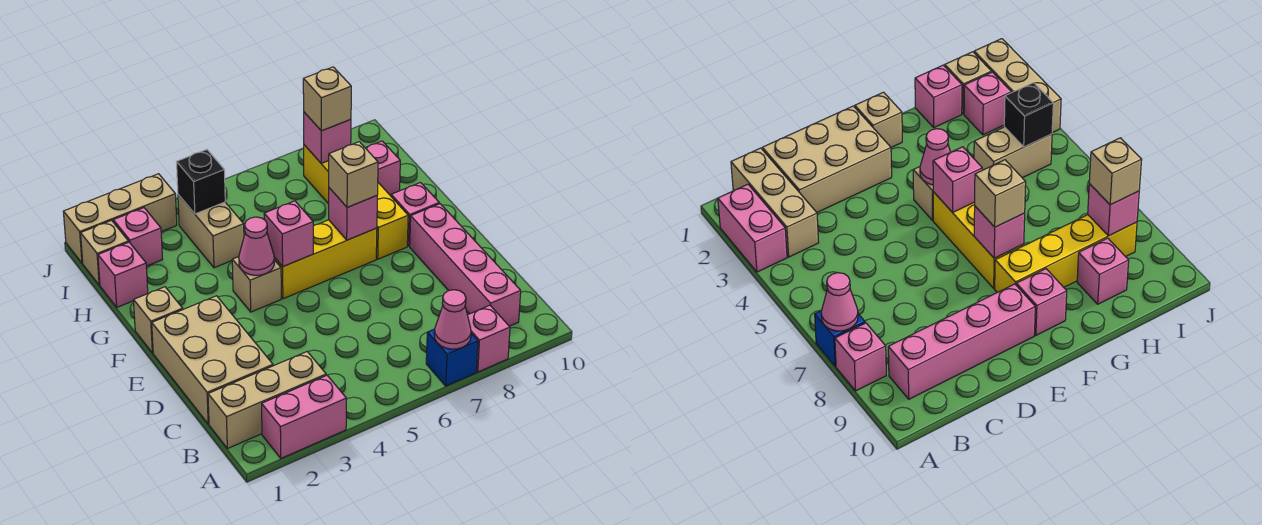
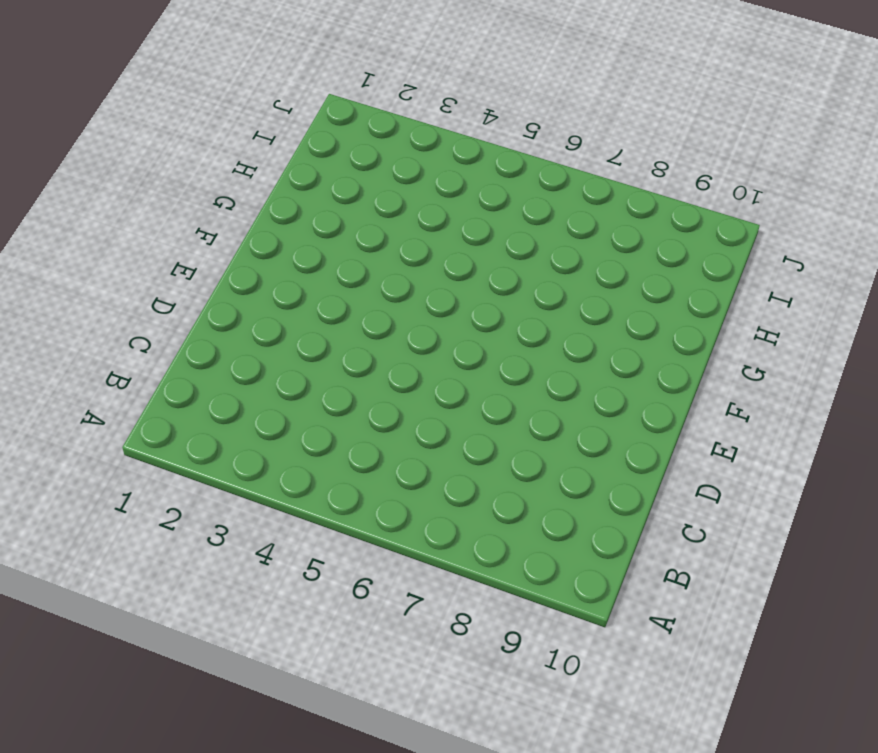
none -> pink brick A2:A3 level 1
none -> blue brick A7 level 1
none -> pink brick A8 level 1

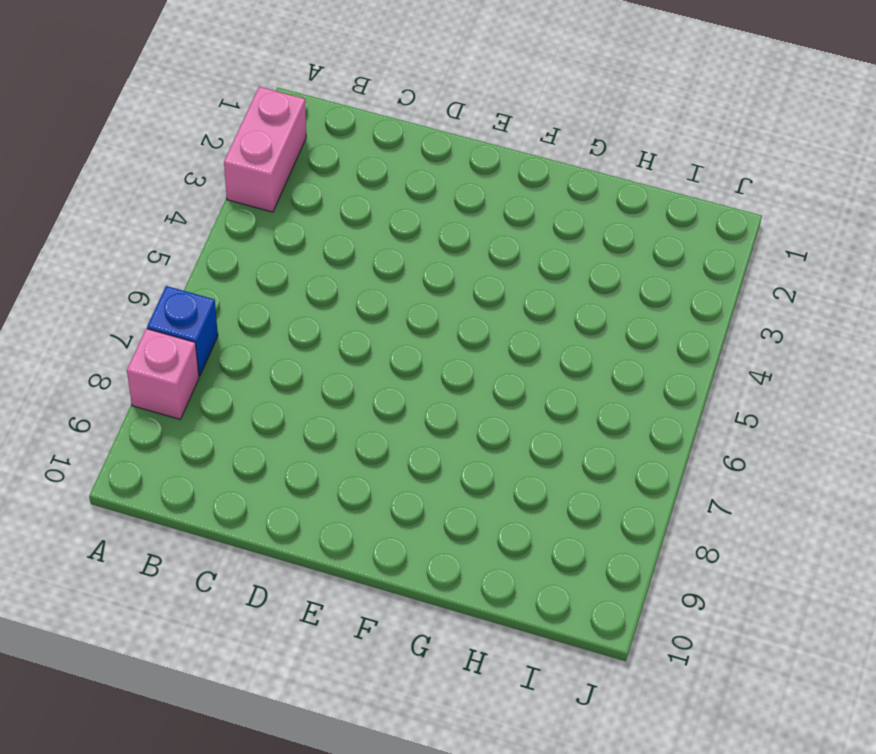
none -> tan brick B1:B3 level 1
none -> pink brick B9:E9 level 1
none -> tan brick C1:E2 level 1

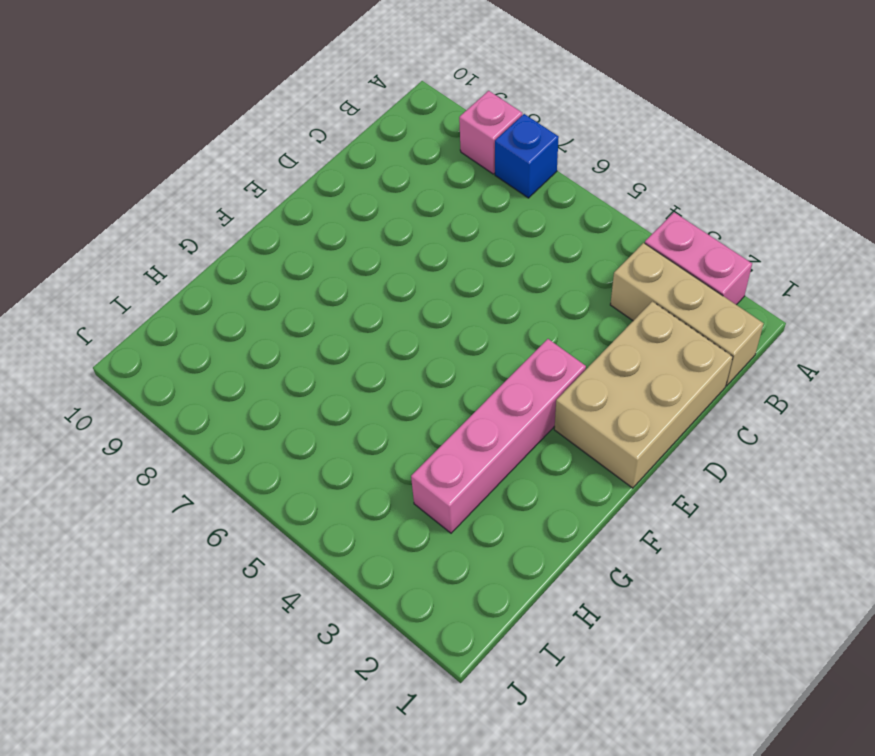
pink brick E3:H3 level 1 -> pink brick B9:E9 level 1
none -> tan brick F1 level 1
none -> tan brick F4 level 1
none -> yellow brick F5:F7 level 1

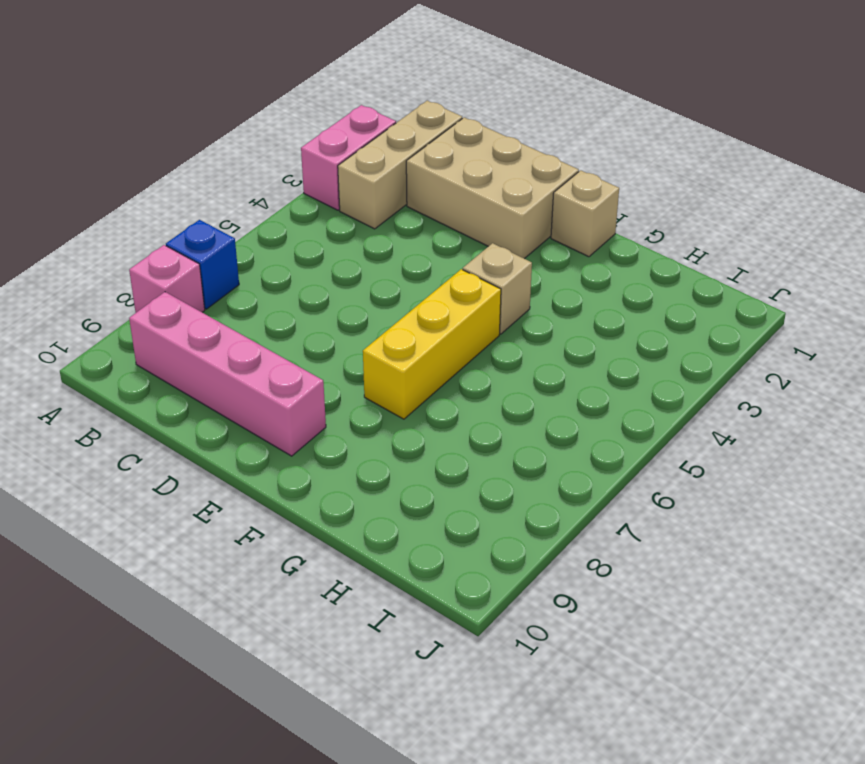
none -> yellow brick F8:I8 level 1
none -> pink brick F9 level 1
none -> pink brick H1 level 1

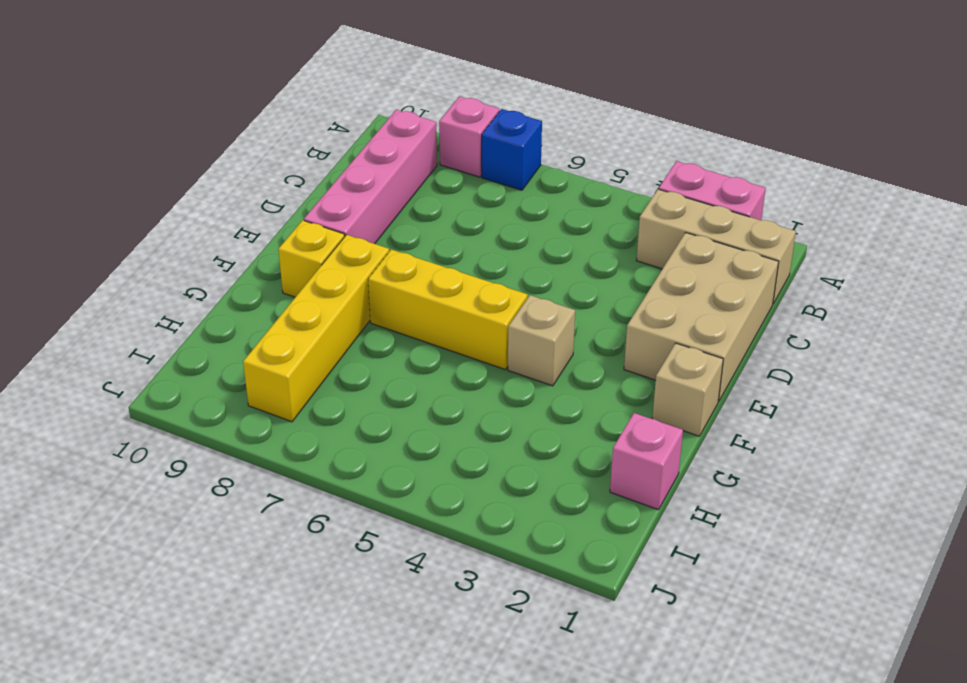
yellow brick F9 level 1 -> pink brick F9 level 1
none -> tan brick H4:I4 level 1
none -> pink brick H9 level 1
none -> tan brick I1 level 1

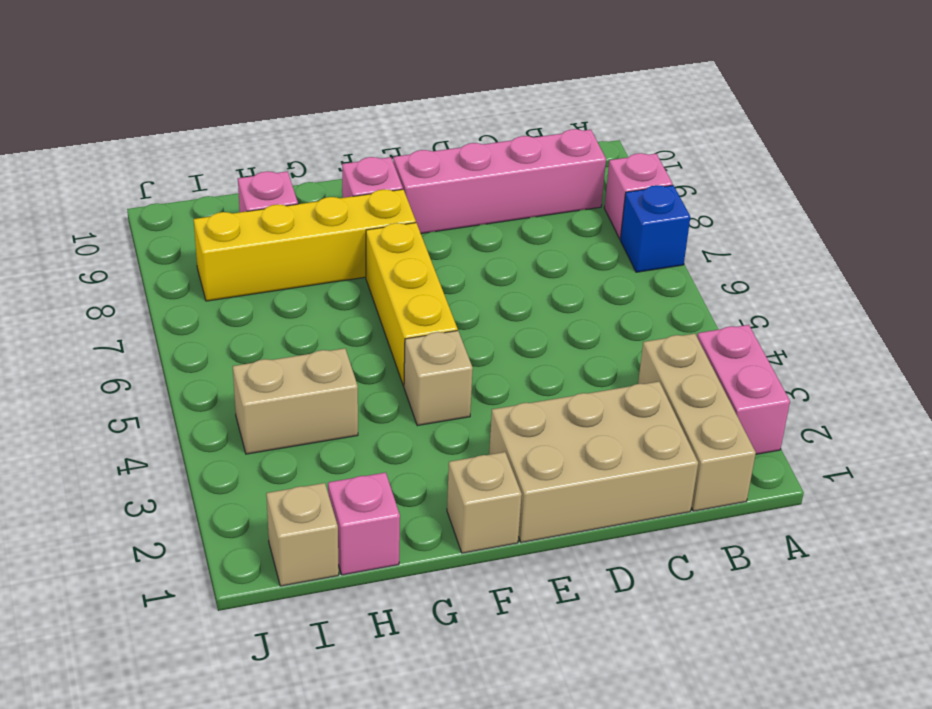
none -> pink brick I2 level 1
none -> tan brick J1:J3 level 1
none -> pink cone A7 level 2

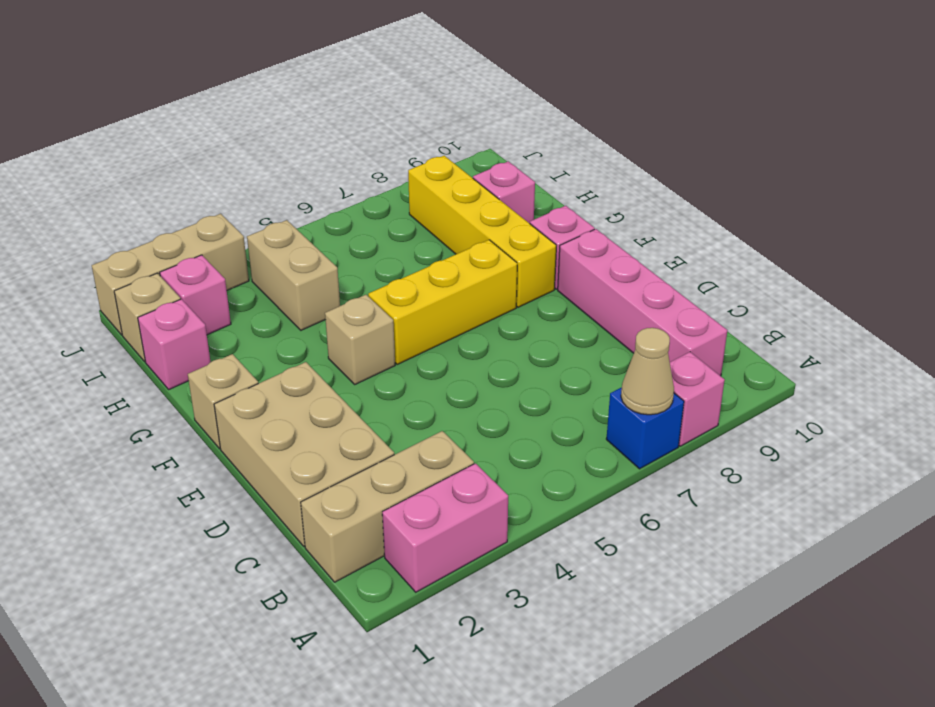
tan cone A7 level 2 -> pink cone A7 level 2
none -> pink cone F4 level 2
none -> pink brick F5 level 2
none -> pink brick F7 level 2

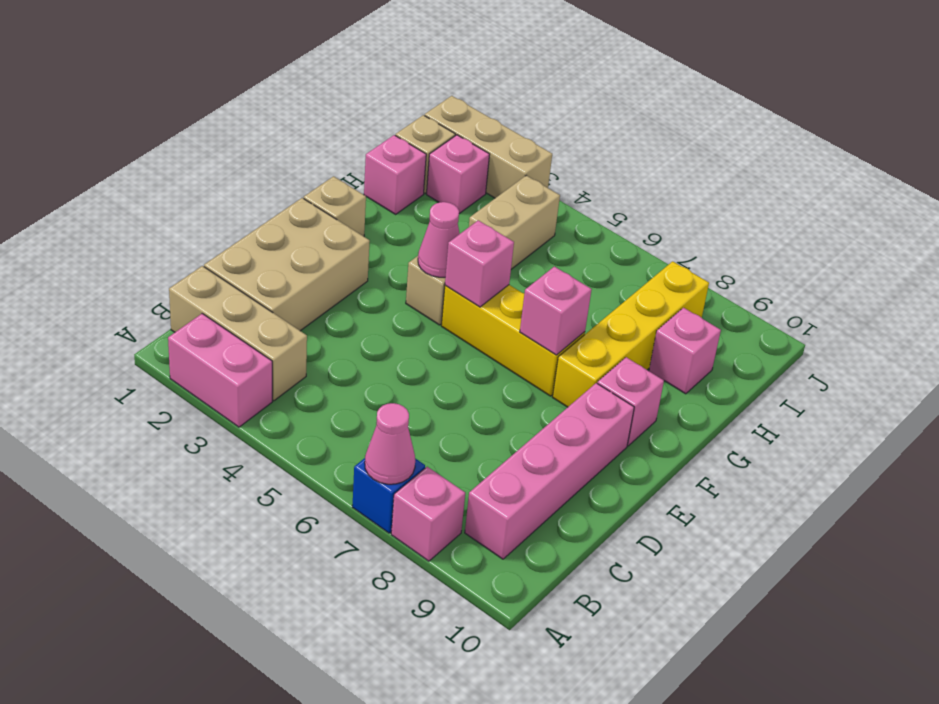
none -> black brick I4 level 2
none -> pink brick I8 level 2
none -> tan brick F7 level 3

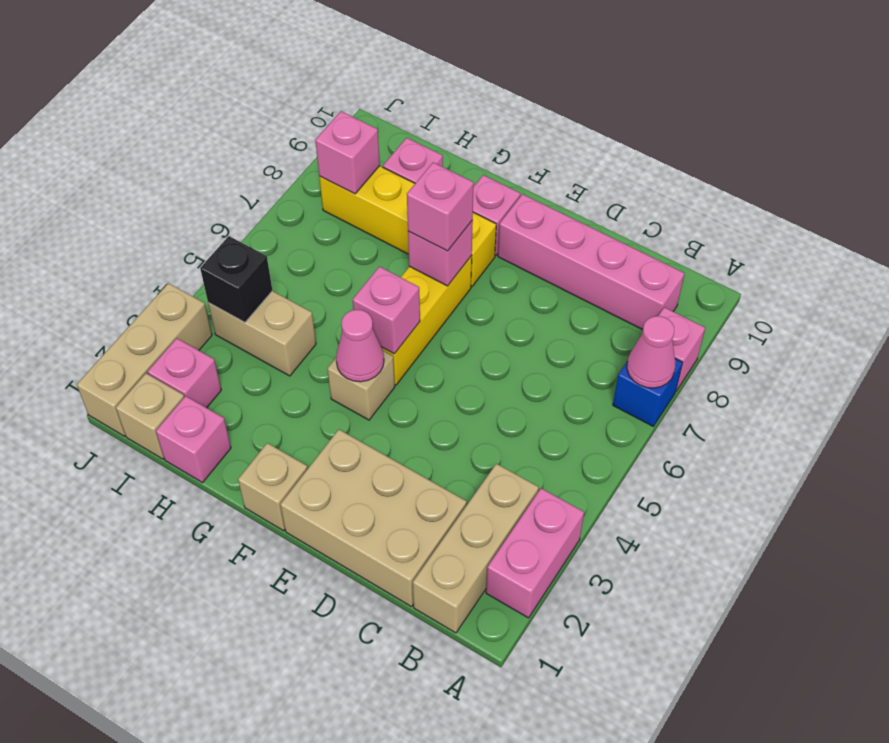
pink brick F7 level 3 -> tan brick F7 level 3
none -> tan brick I8 level 3

